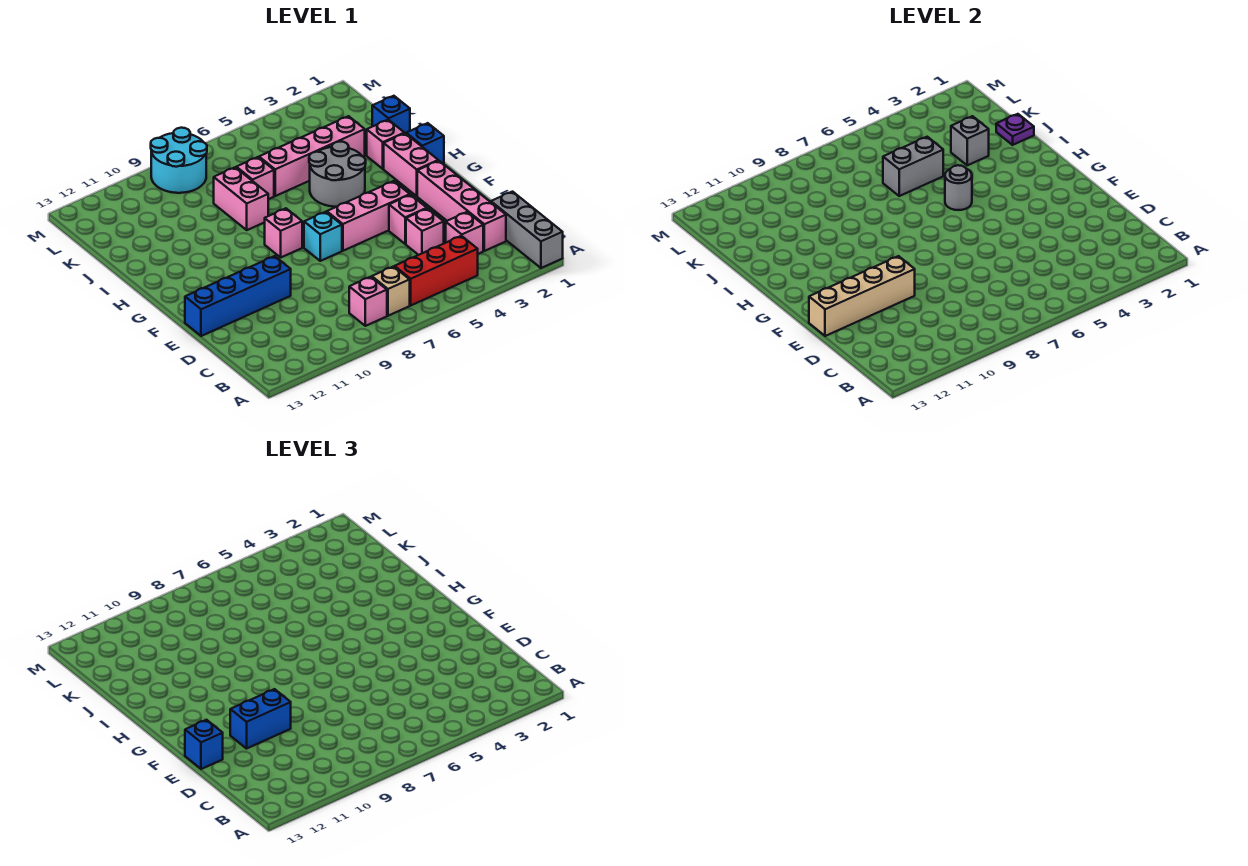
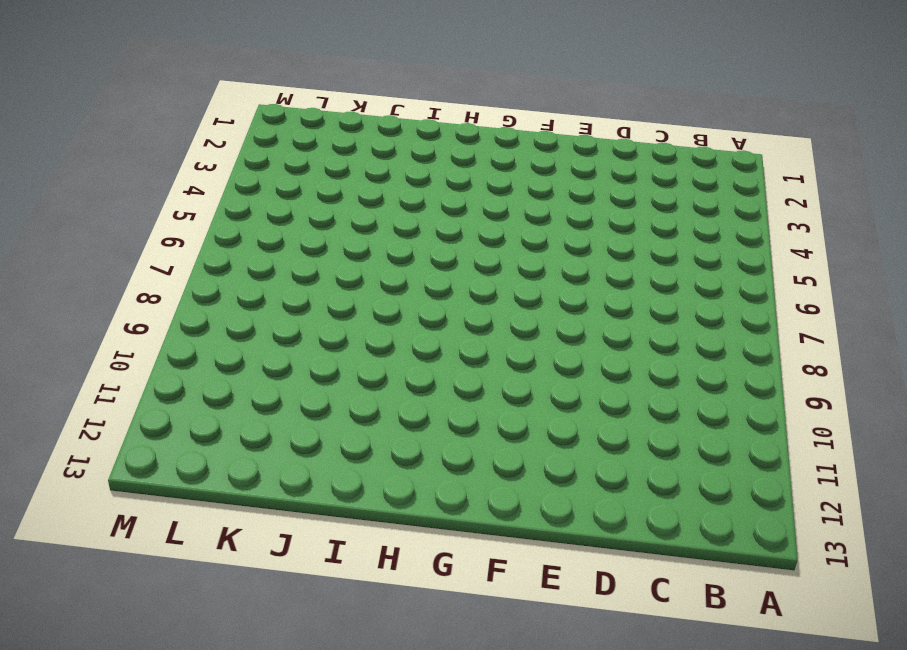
none -> grey brick A1:C1 level 1
none -> red brick B4:B6 level 1
none -> tan brick B7 level 1

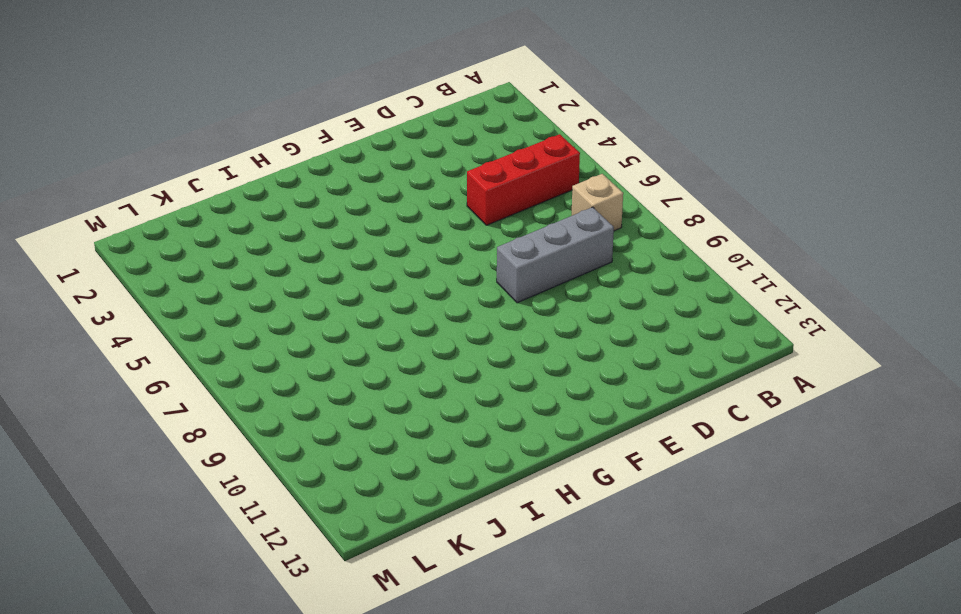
red brick B5:D5 level 1 -> red brick B4:B6 level 1
grey brick C8:E8 level 1 -> grey brick A1:C1 level 1
none -> pink brick B8 level 1
none -> pink brick C2:F2 level 1
none -> pink brick C3 level 1

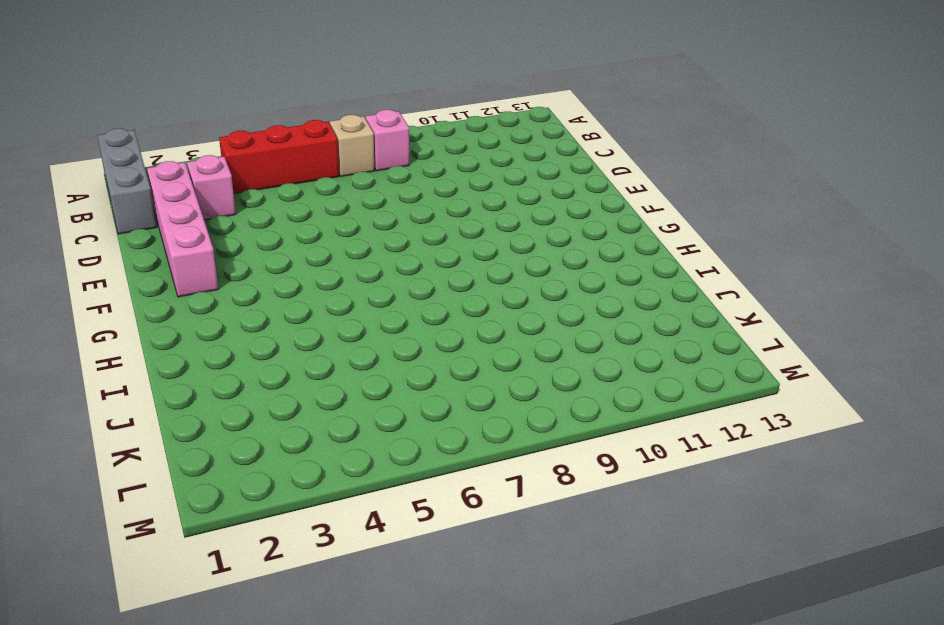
none -> pink brick D4 level 1
none -> pink brick E4 level 1
none -> blue brick E10:E13 level 1

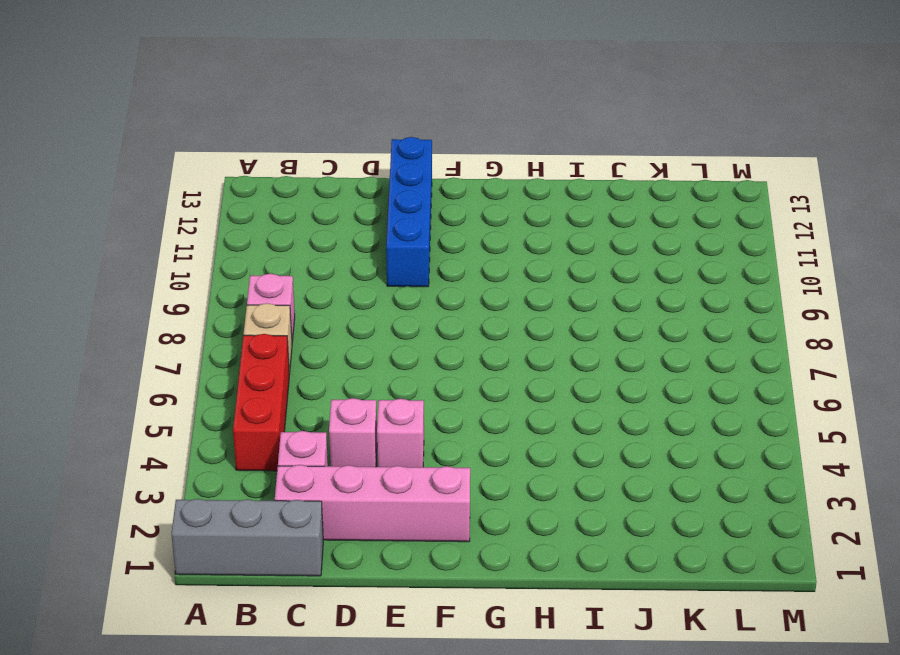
none -> pink brick F4:F6 level 1
none -> cyan brick F7 level 1
none -> pink brick G2:H2 level 1

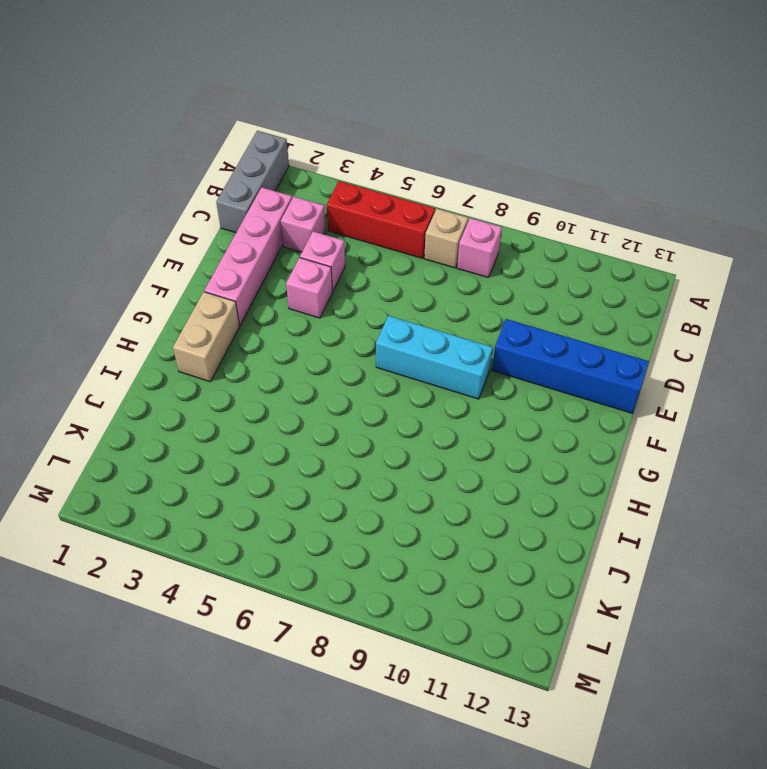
cyan brick F7:F9 level 1 -> cyan brick F7 level 1
tan brick G2:H2 level 1 -> pink brick G2:H2 level 1
none -> pink brick F4:F6 level 1
none -> pink brick G8 level 1
none -> blue brick H1 level 1

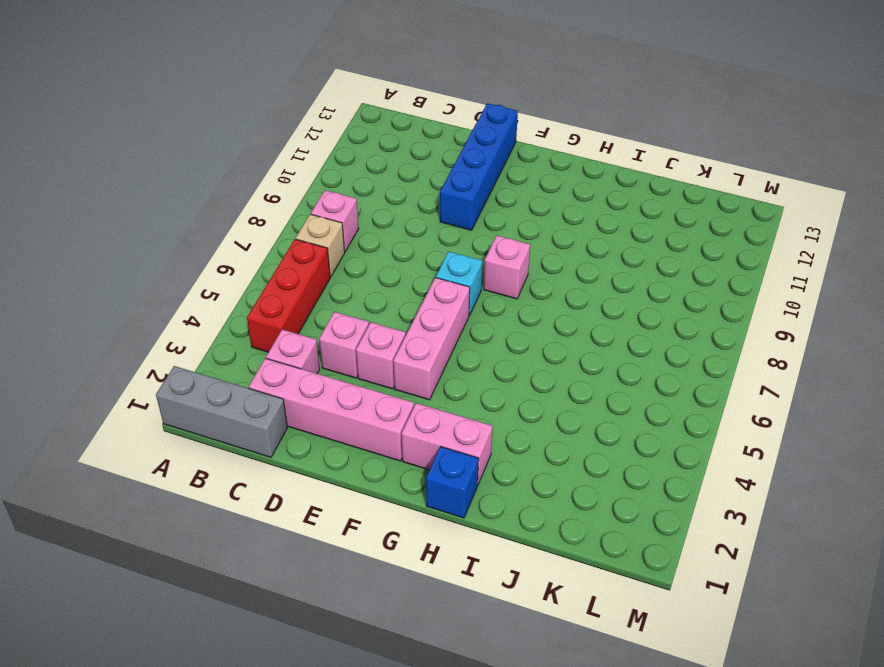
none -> grey round brick H4:I5 level 1
none -> pink brick I2 level 1
none -> pink brick I8:J8 level 1

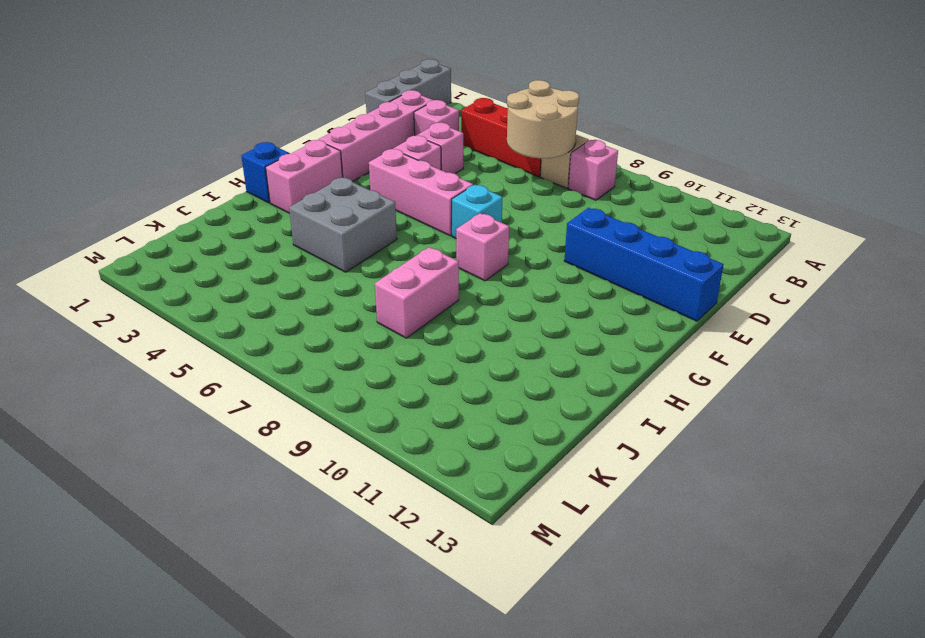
tan round brick B6:C7 level 2 -> none
grey brick H4:I5 level 1 -> grey round brick H4:I5 level 1
none -> pink brick I2 level 1
none -> blue brick J1 level 1
none -> pink brick J3:J6 level 1

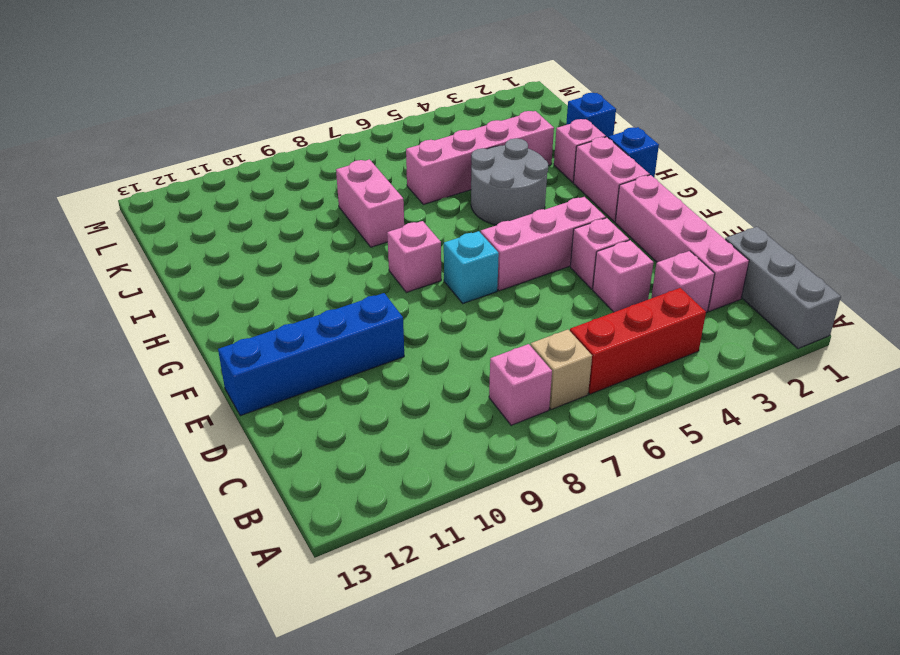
none -> pink brick J7 level 1
none -> cyan round brick L8:M9 level 1
none -> tan brick E10:E13 level 2

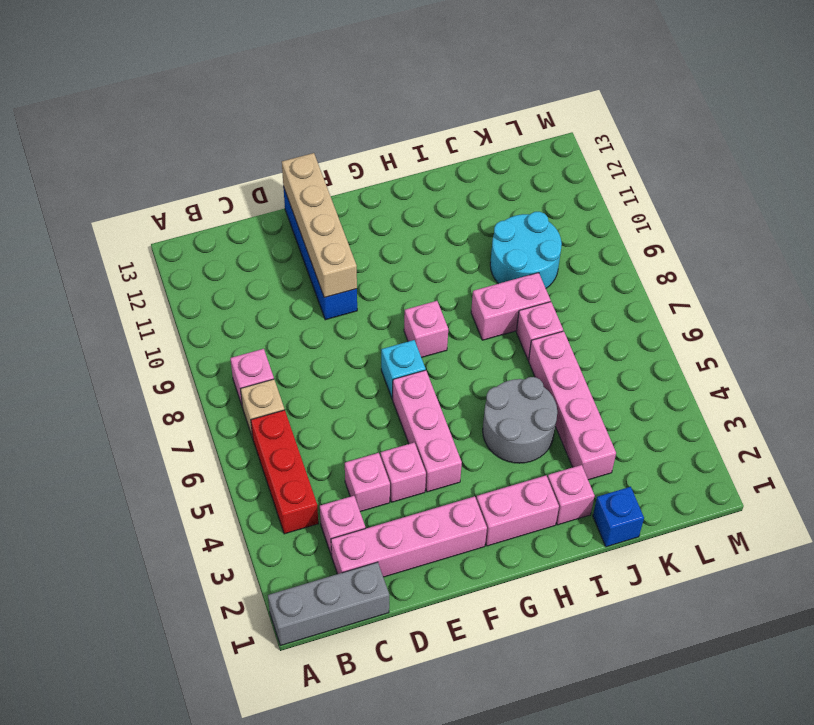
cyan round brick J9:K10 level 1 -> cyan round brick L8:M9 level 1
none -> blue brick H1 level 1
none -> grey round brick H5 level 2
none -> purple plate J1 level 2

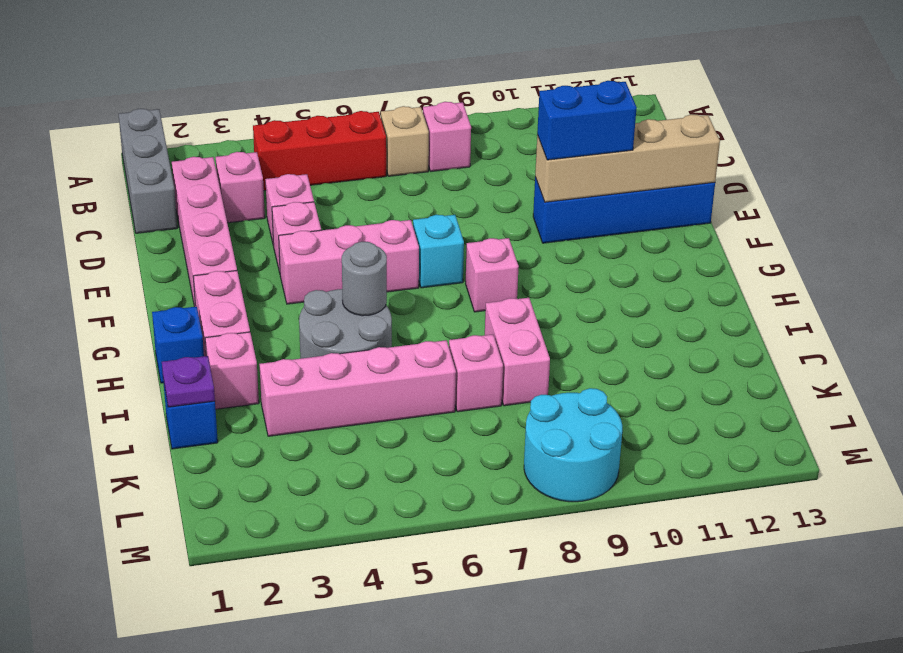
none -> grey brick J3 level 2
none -> grey brick J5:J6 level 2
none -> blue brick E13 level 3

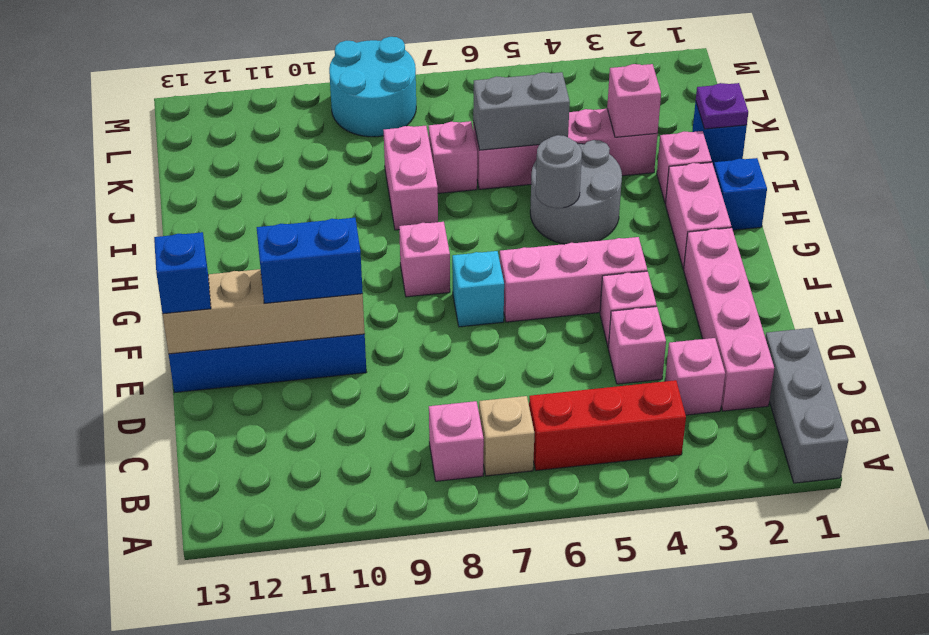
pink brick J3 level 2 -> grey brick J3 level 2

